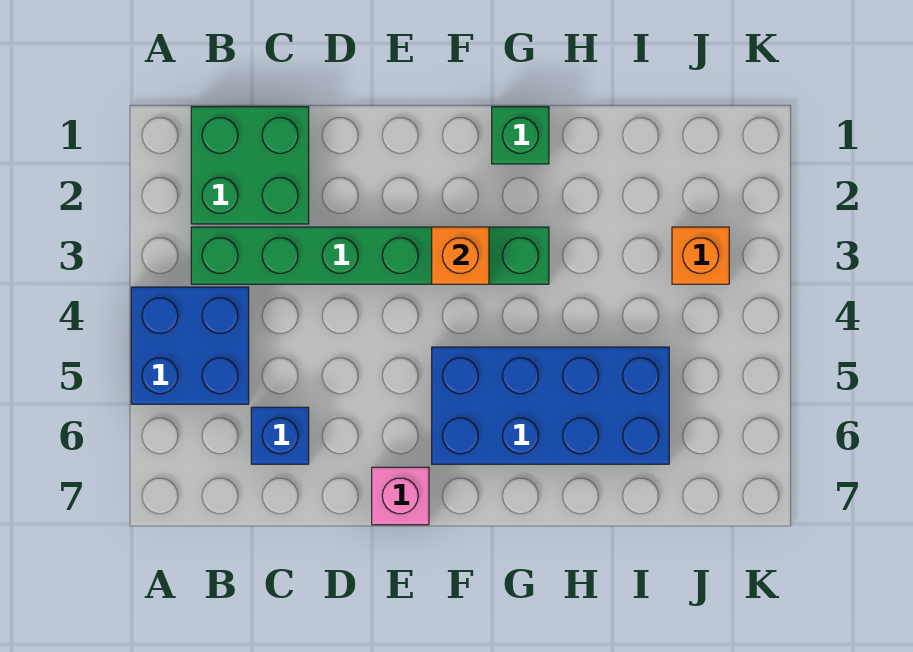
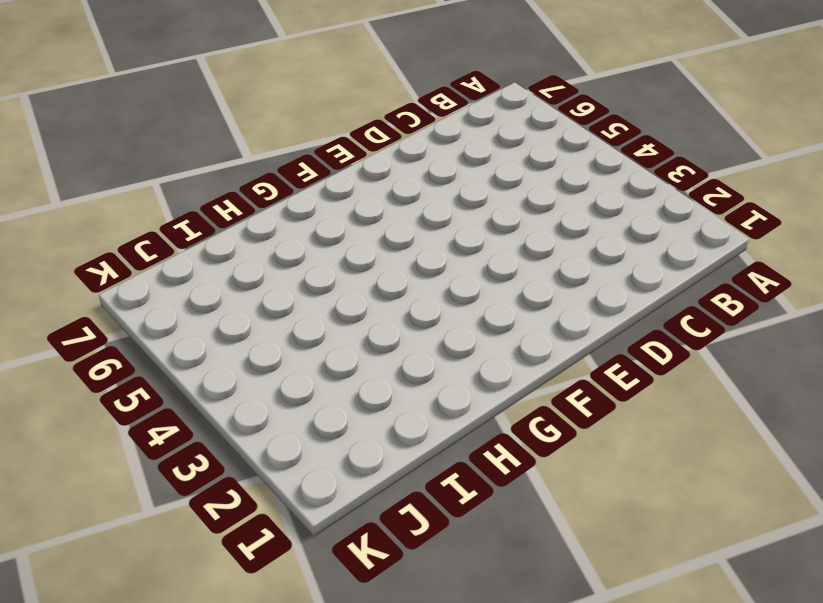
none -> blue brick A4:B5 level 1
none -> green brick B1:C2 level 1

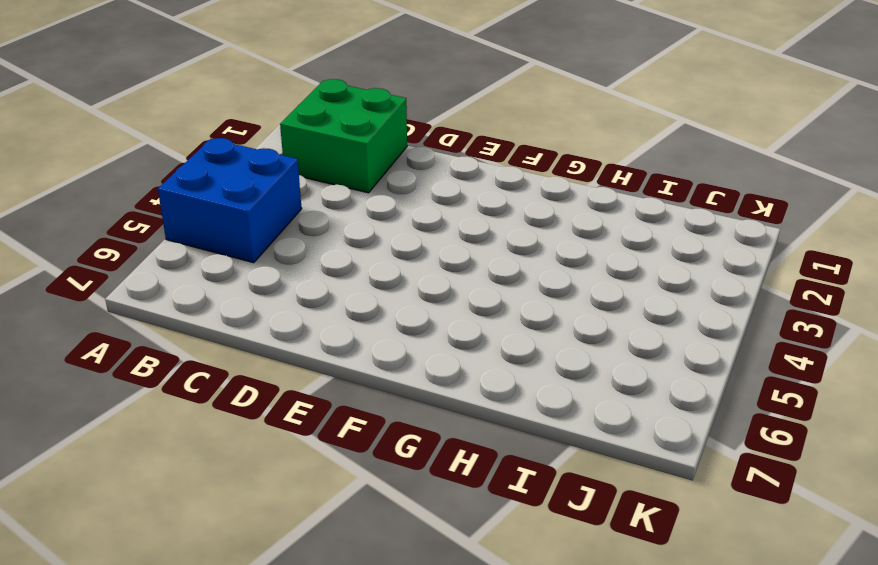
none -> green brick B3:G3 level 1
none -> blue brick C6 level 1

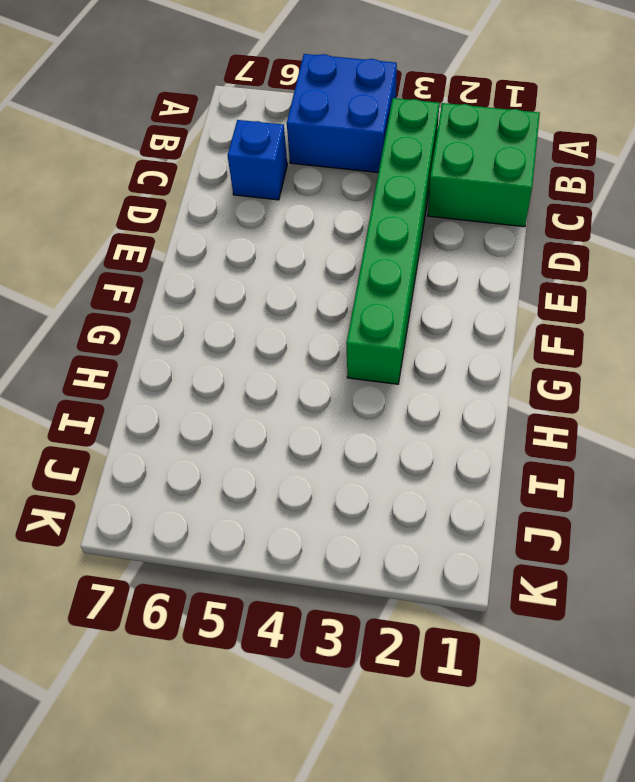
none -> pink brick E7 level 1
none -> blue brick F5:I6 level 1

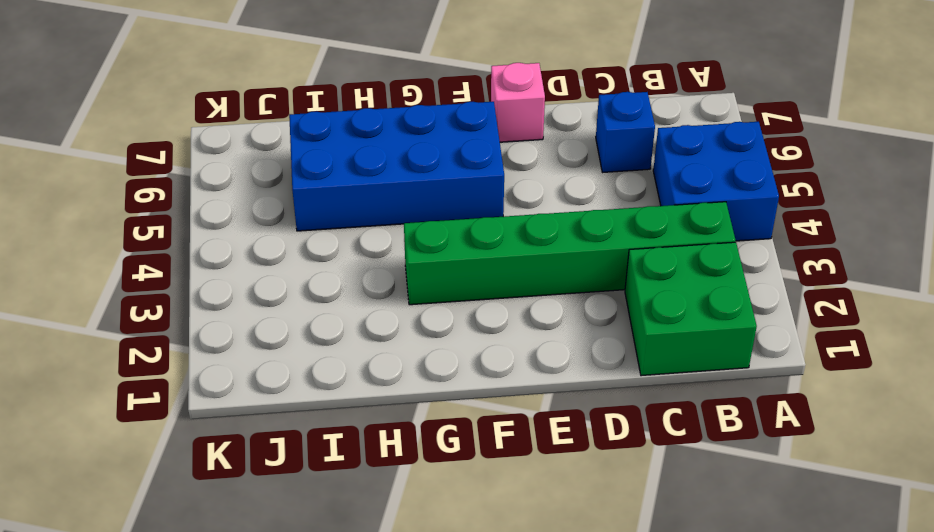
none -> green brick G1 level 1
none -> orange brick J3 level 1

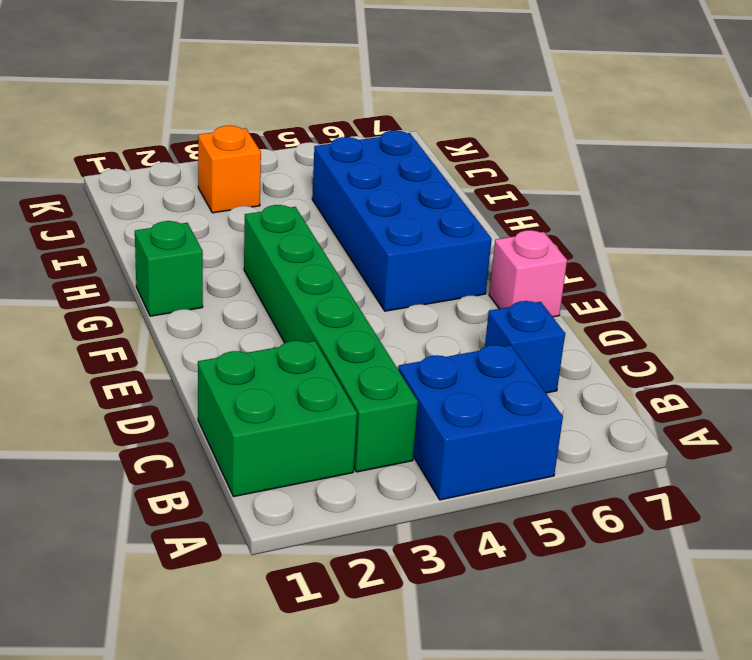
none -> orange brick F3 level 2

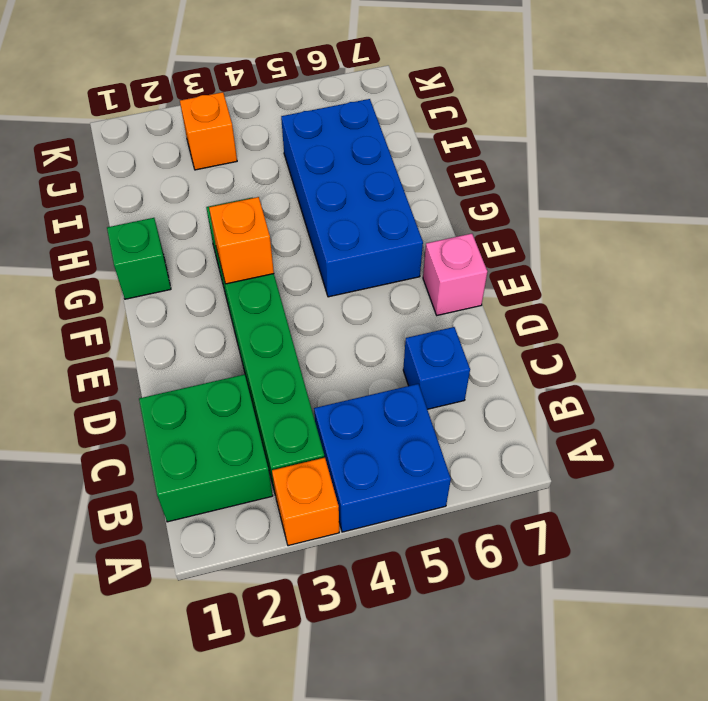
orange brick A3 level 1 -> none

